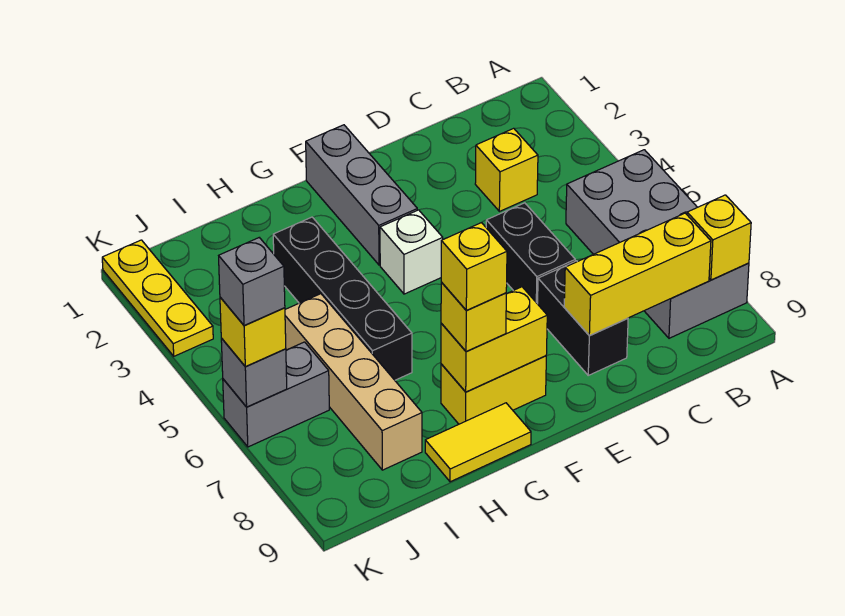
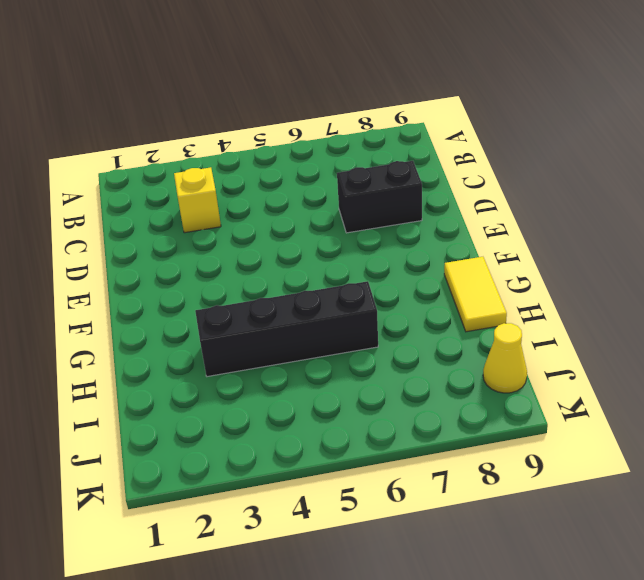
yellow cone J9 level 1 -> none
none -> grey brick A5:B8 level 1
none -> black brick D5:D6 level 1
none -> grey brick F1:F3 level 1

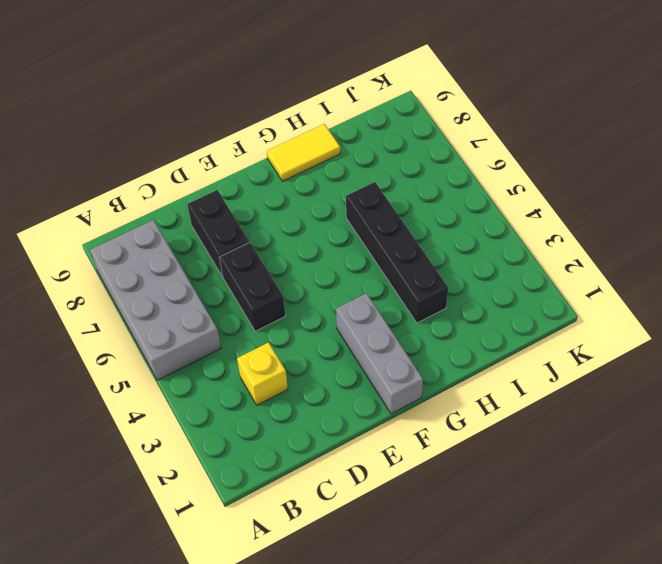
none -> white brick F4 level 1
none -> yellow brick F8:G8 level 1
none -> tan brick I5:I8 level 1

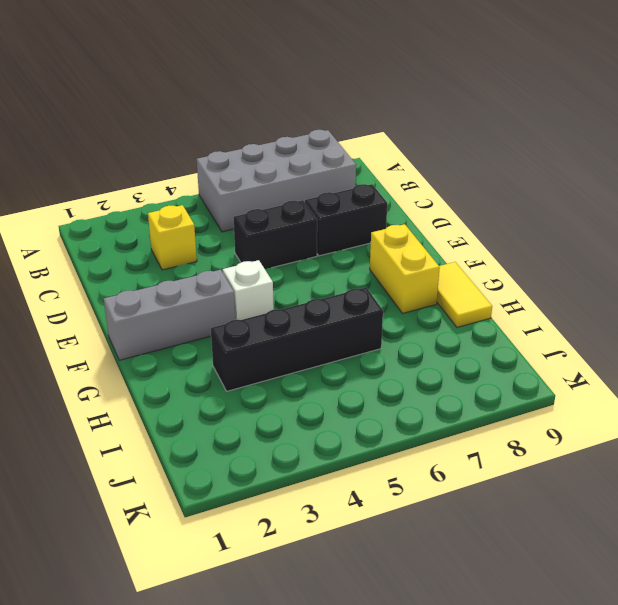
none -> tan brick I5:I8 level 1
none -> grey brick J6:K6 level 1
none -> yellow plate K1:K3 level 1

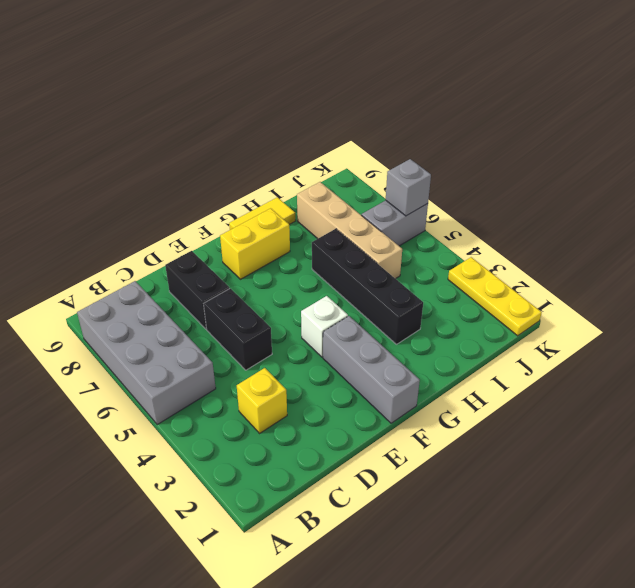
none -> yellow brick A8 level 2
none -> yellow brick B8:D8 level 2
none -> yellow brick F8:G8 level 2

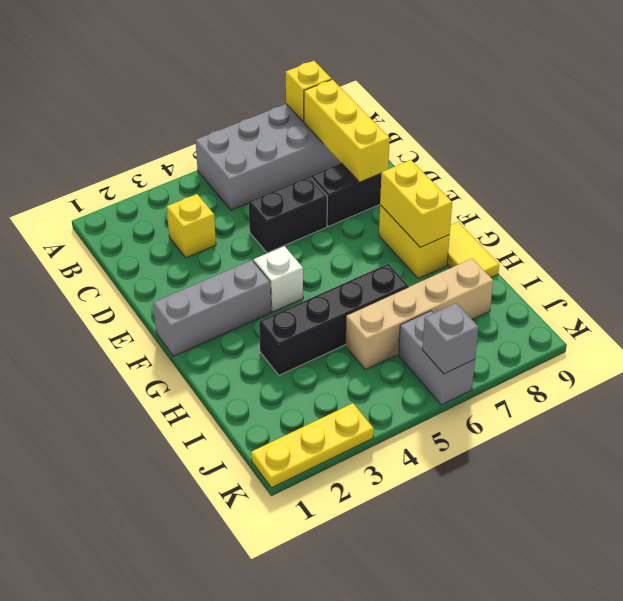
none -> yellow brick G8 level 3
none -> yellow brick K6 level 3
none -> yellow brick G8 level 4

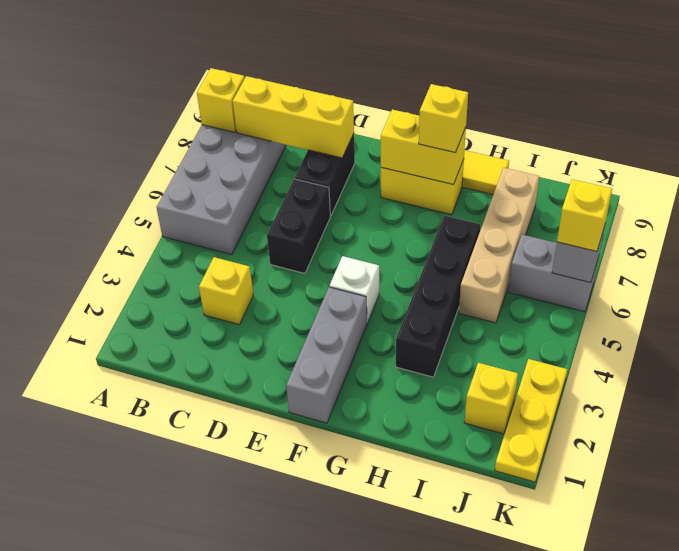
yellow brick J2 level 1 -> yellow brick G8 level 4
none -> grey brick K6 level 4

